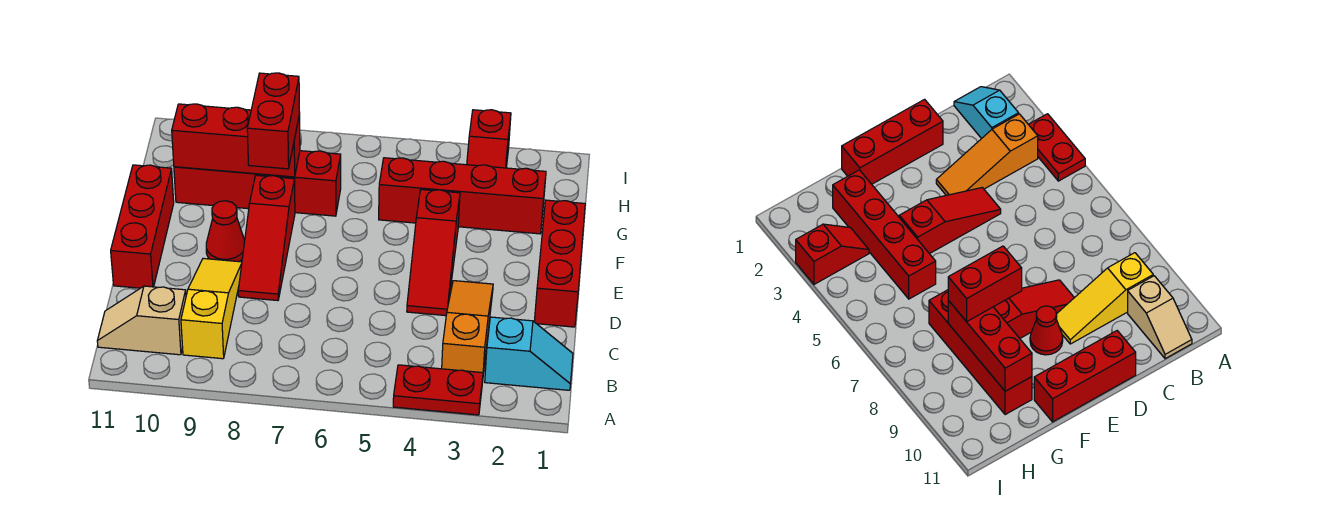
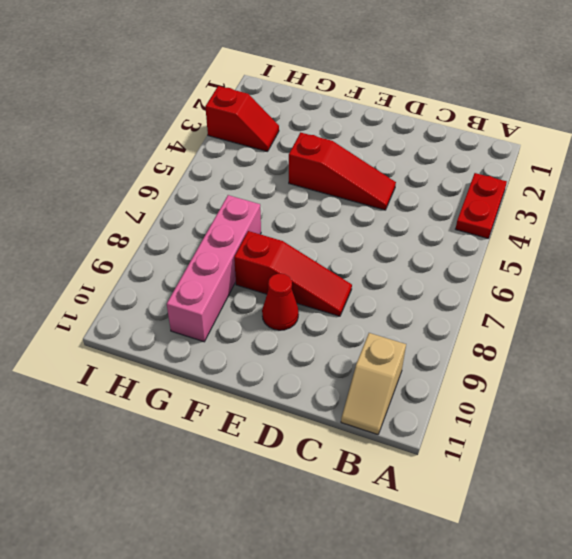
pink brick G7:G10 level 1 -> red brick G7:G10 level 1
none -> cyan slope B1:B2 level 1 top 2
none -> orange slope B3:D3 level 1 top B
none -> yellow slope B9:D9 level 1 top B

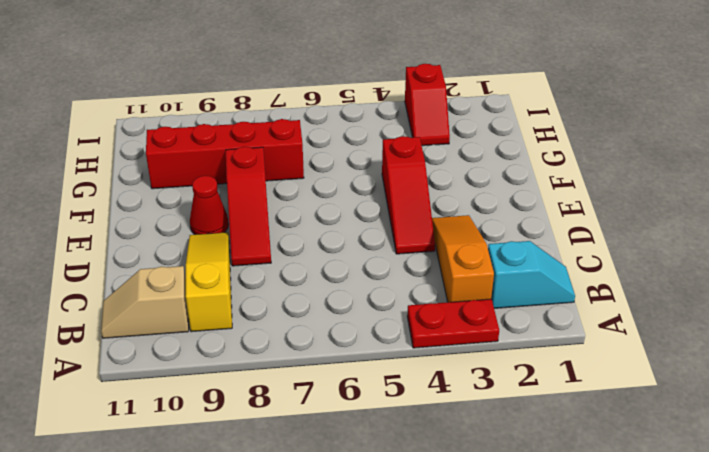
none -> red brick D1:F1 level 1
none -> red brick D11:F11 level 1
none -> red brick G2:G5 level 1

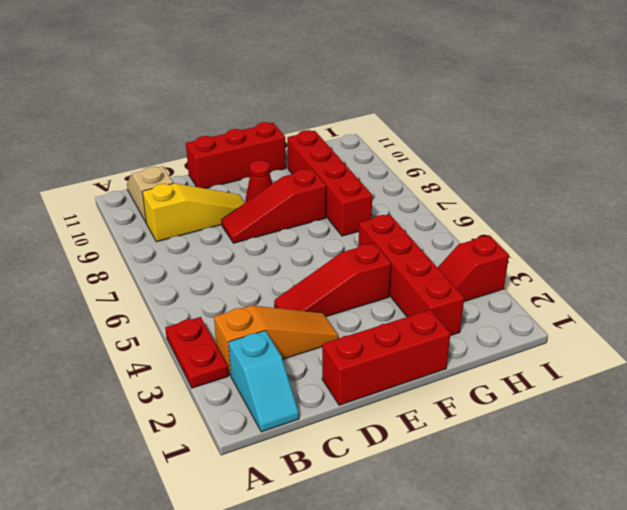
none -> red brick G8:G10 level 2
none -> red brick F8:G8 level 3

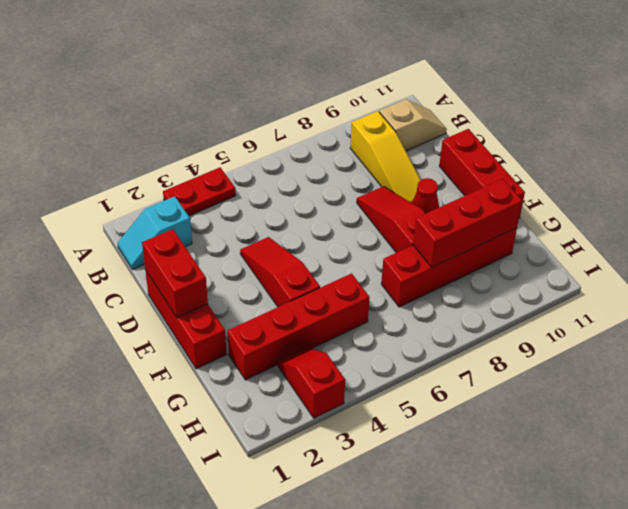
red brick D1:E1 level 2 -> red brick F8:G8 level 3
none -> orange slope B3:D3 level 1 top B

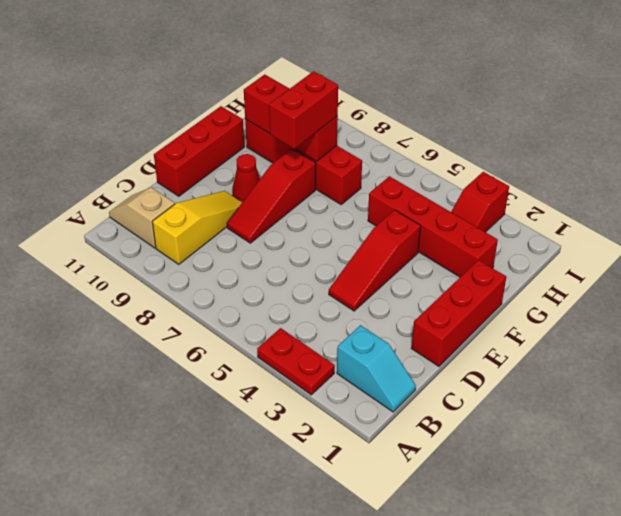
none -> orange slope B3:D3 level 1 top B

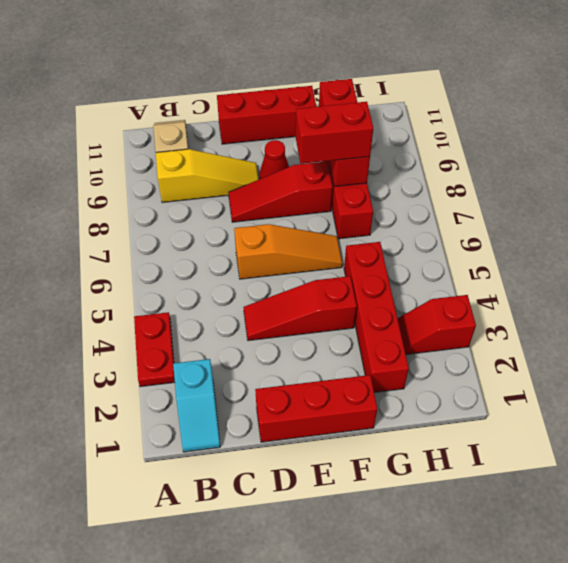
orange slope D6:F6 level 1 top D -> orange slope B3:D3 level 1 top B

